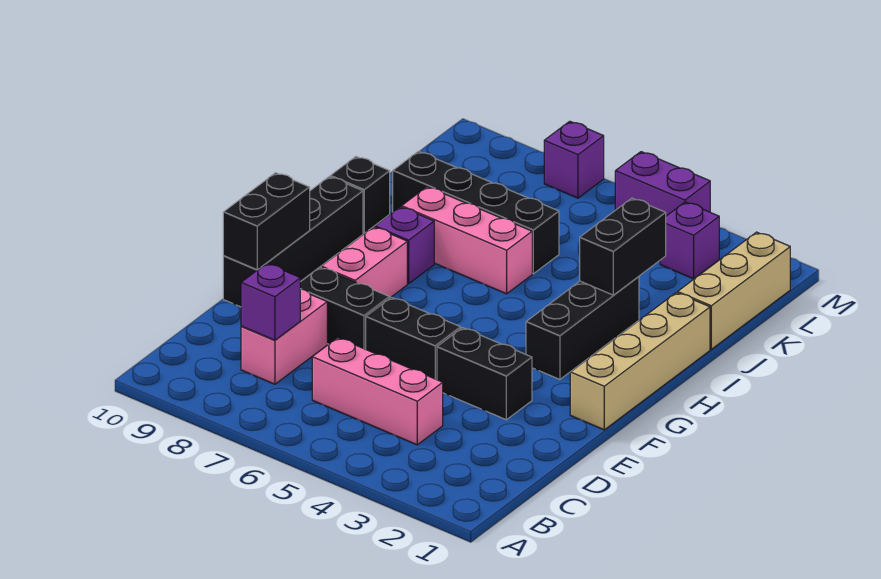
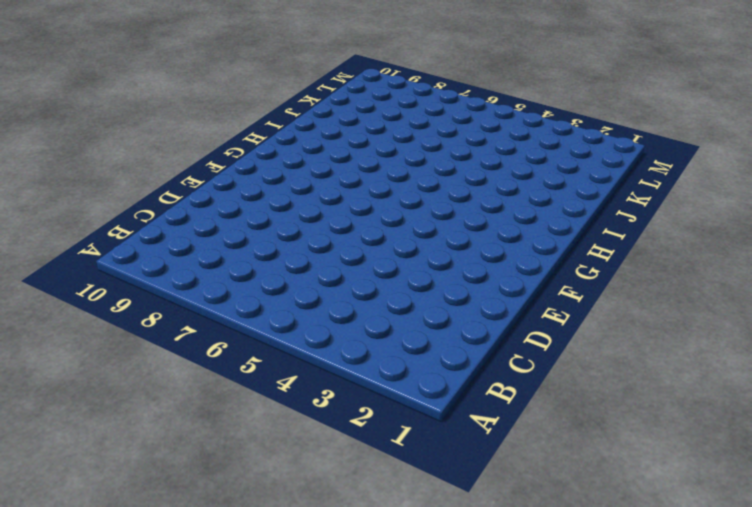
none -> pink brick C4:C6 level 1
none -> pink brick C8:D8 level 1
none -> black brick E3:E4 level 1

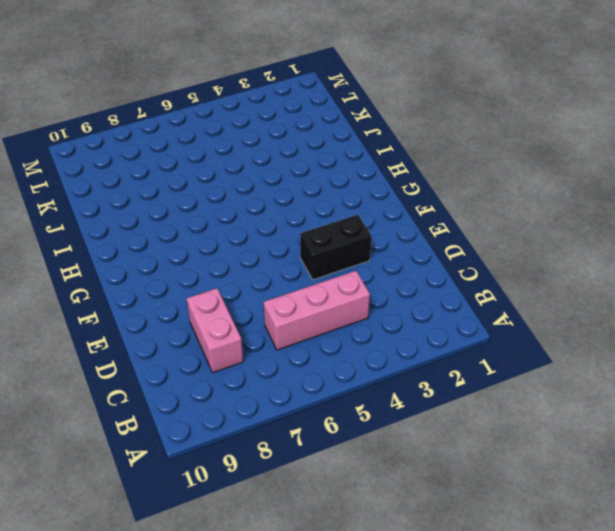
none -> black brick E5:E6 level 1
none -> black brick E7:E8 level 1
none -> black brick E10:H10 level 1

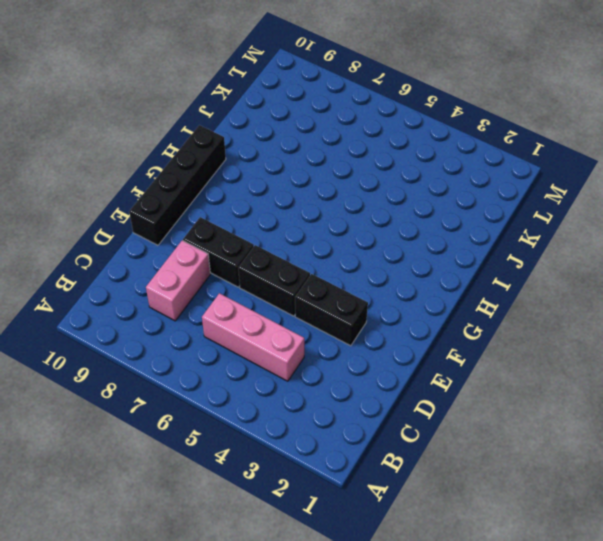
none -> tan brick F1:I1 level 1
none -> pink brick F8:G8 level 1
none -> black brick G3:I3 level 1

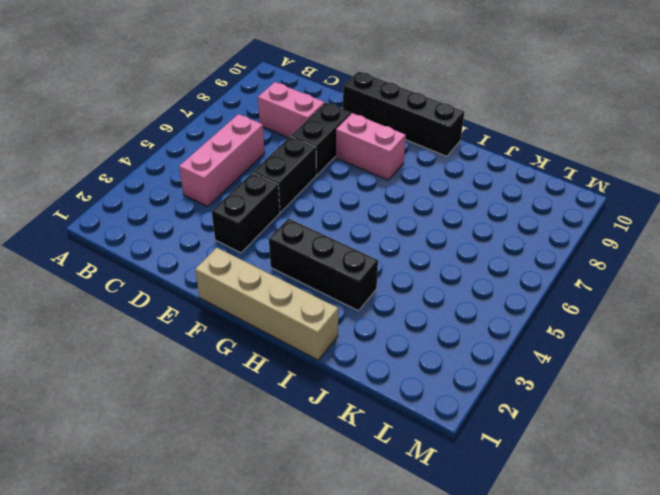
none -> purple brick H8 level 1
none -> pink brick I6:I8 level 1
none -> black brick I10 level 1

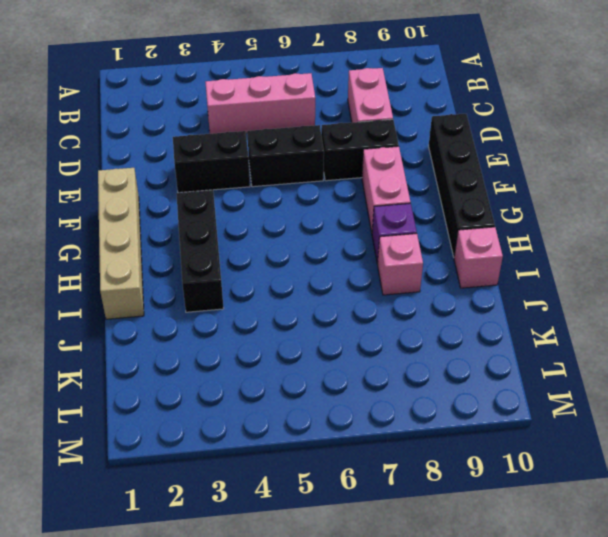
pink brick I8 level 1 -> pink brick I6:I8 level 1
pink brick I10 level 1 -> black brick I10 level 1
none -> tan brick J1:L1 level 1
none -> black brick J6:J9 level 1
none -> purple brick L3 level 1

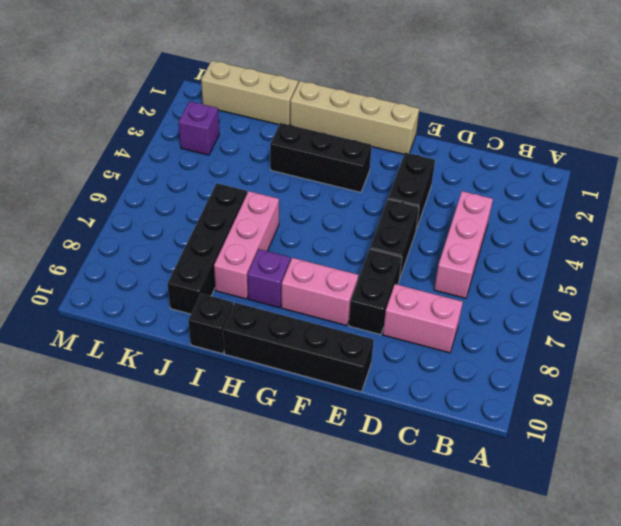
none -> purple brick M4:M5 level 1
none -> purple brick M7 level 1
none -> purple brick C8 level 2

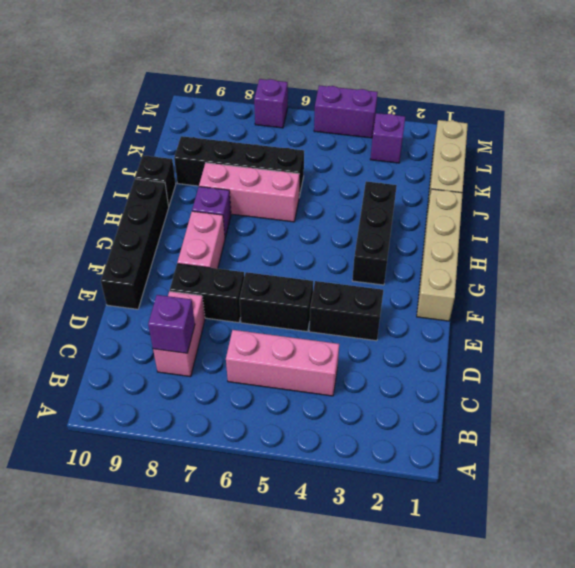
none -> black brick E10:F10 level 2
none -> black brick I3:J3 level 2

